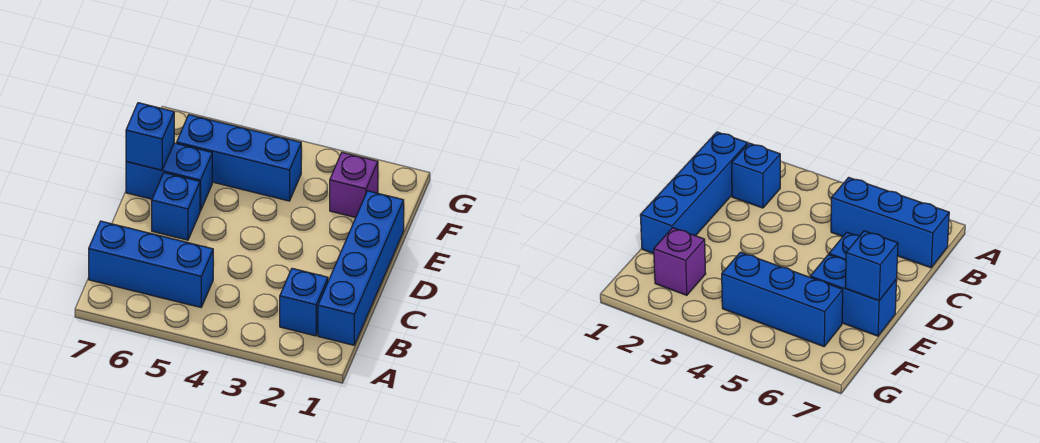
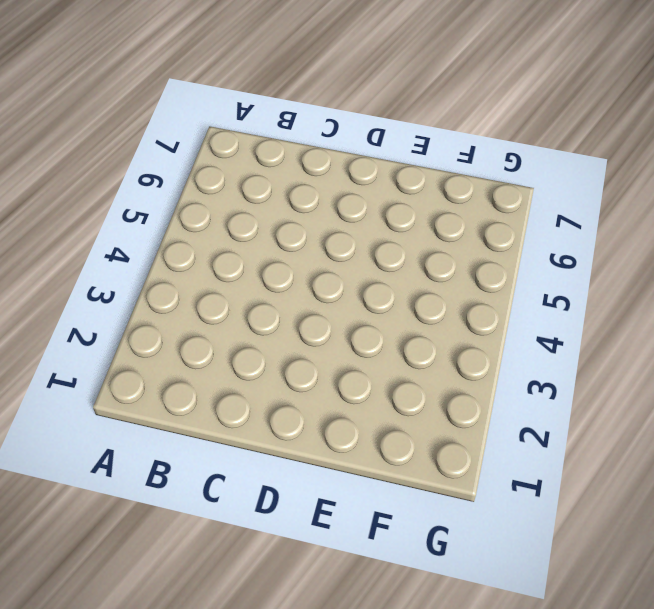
none -> blue brick B1:E1 level 1
none -> blue brick B2 level 1

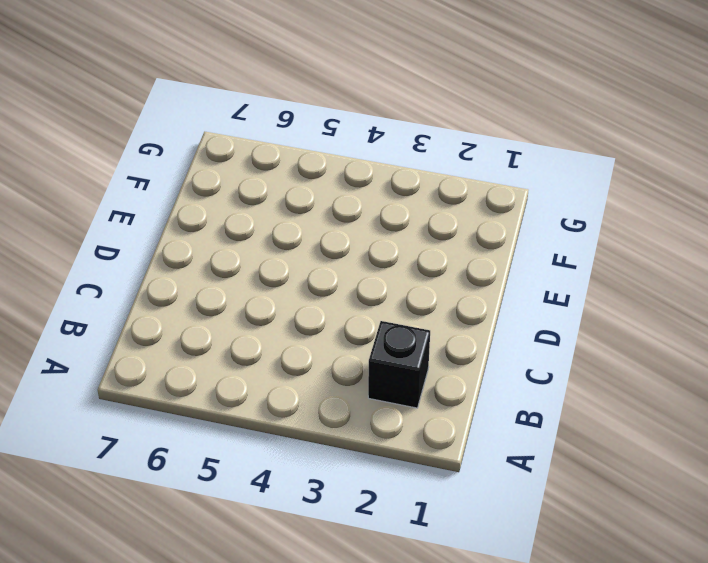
black brick B2 level 1 -> blue brick B2 level 1
none -> blue brick B1:E1 level 1
none -> blue brick B5:B7 level 1

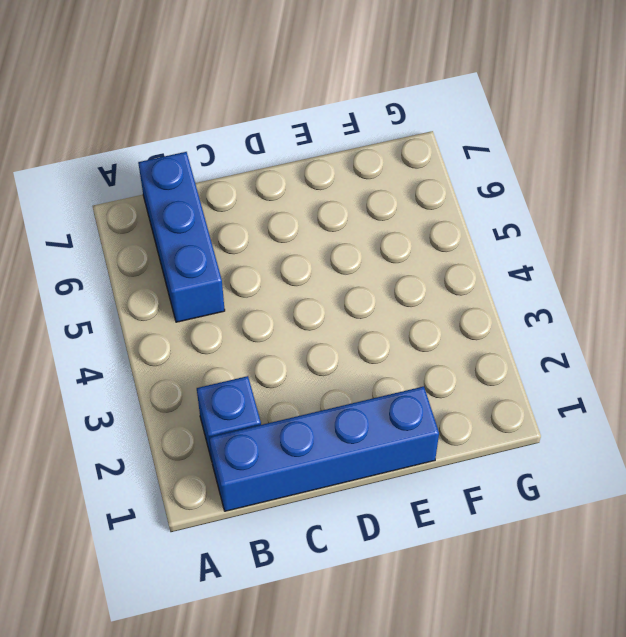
none -> blue brick D6 level 1
none -> blue brick E6:E7 level 1

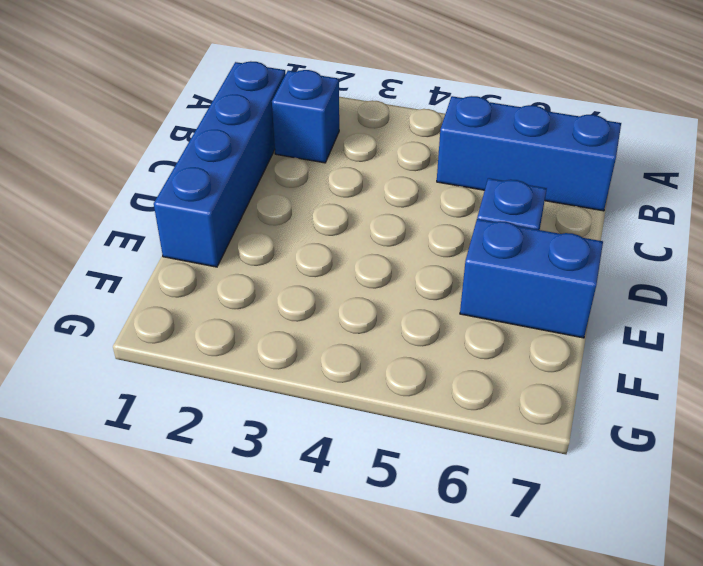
none -> purple brick F2 level 1
none -> blue brick F4:F6 level 1

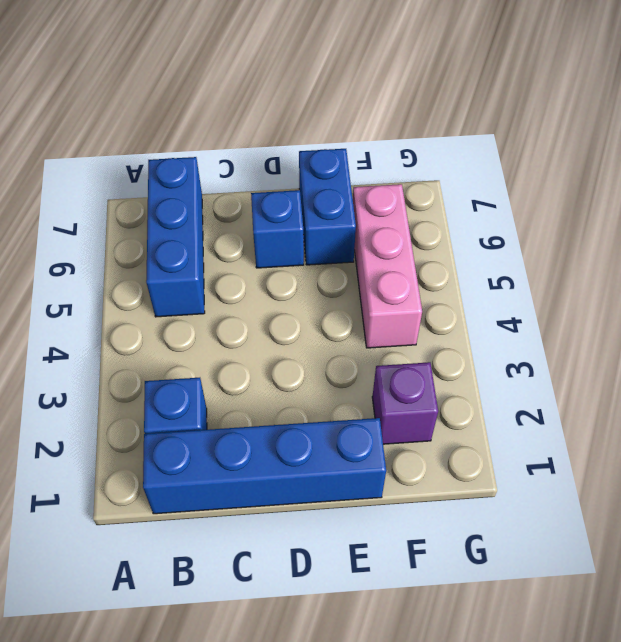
pink brick F4:F6 level 1 -> blue brick F4:F6 level 1
none -> blue brick E7 level 2

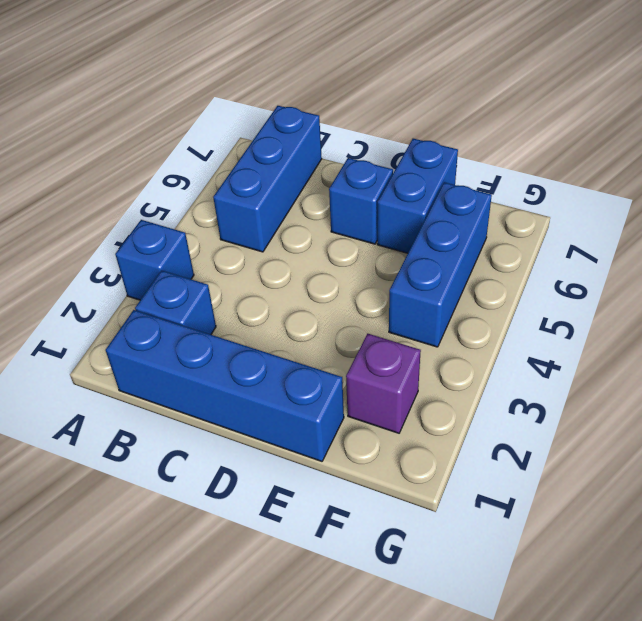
blue brick A3 level 1 -> blue brick E7 level 2

